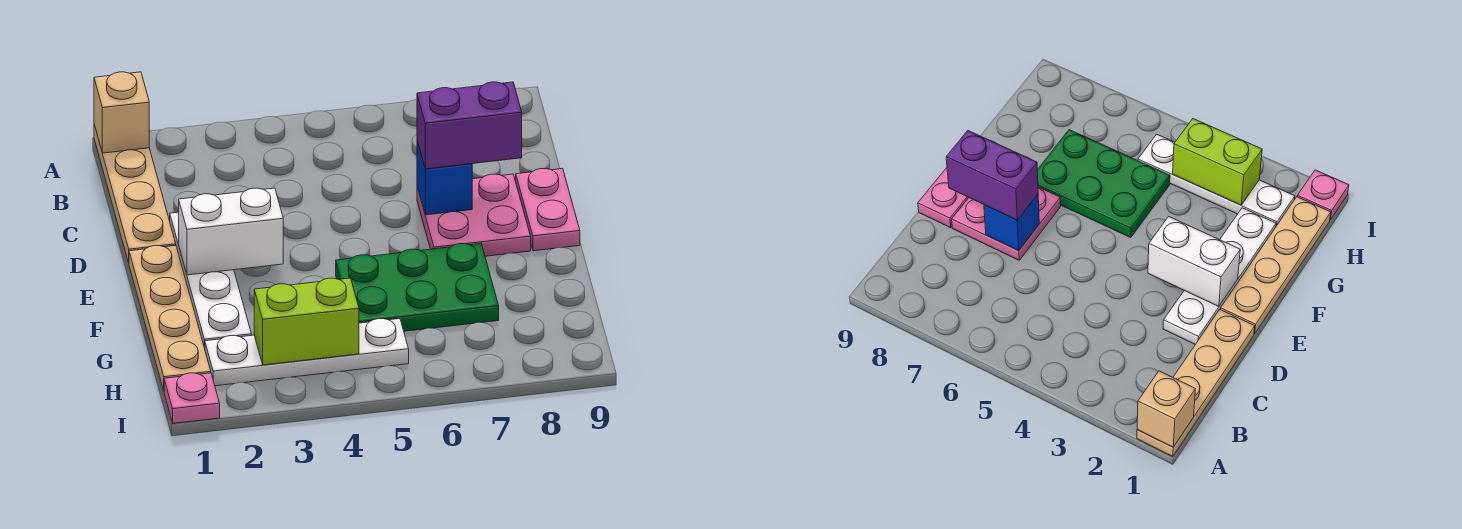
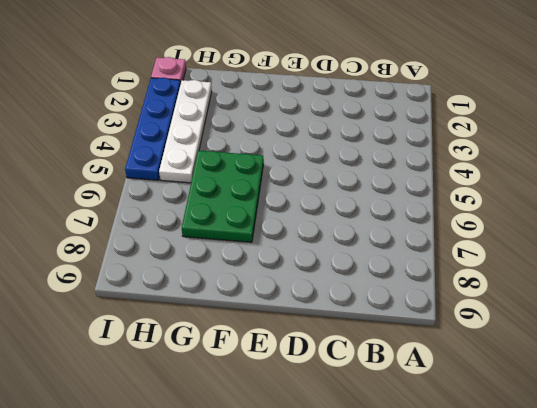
blue plate I2:I5 level 1 -> none
none -> tan plate A1:D1 level 1
none -> white plate D2:G2 level 1
none -> pink plate D7:E8 level 1

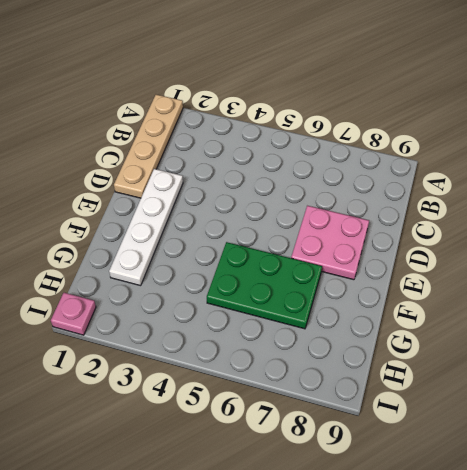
none -> pink plate D9:E9 level 1
none -> tan plate E1:H1 level 1
none -> white plate H2:H5 level 1

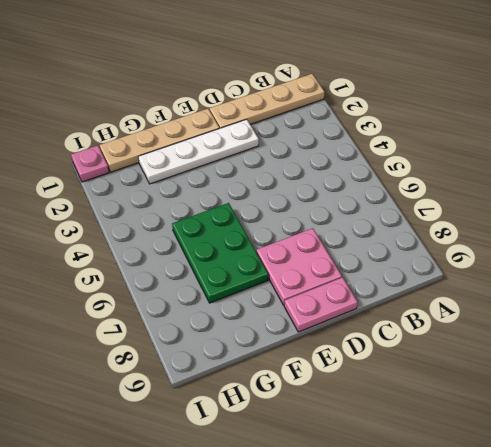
none -> white plate H2:H5 level 1
none -> tan brick A1 level 2
none -> blue brick D7 level 2

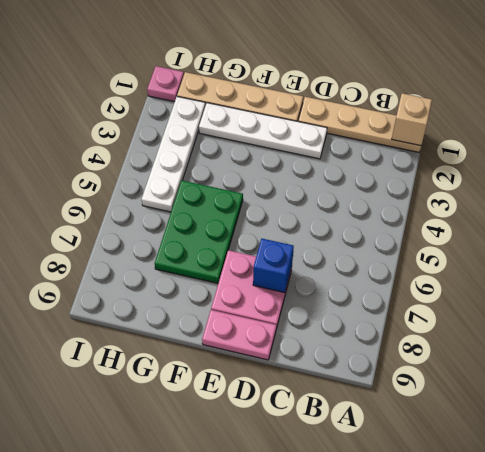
none -> white brick E2:E3 level 2
none -> lime brick H3:H4 level 2
none -> purple brick D7:D8 level 3

